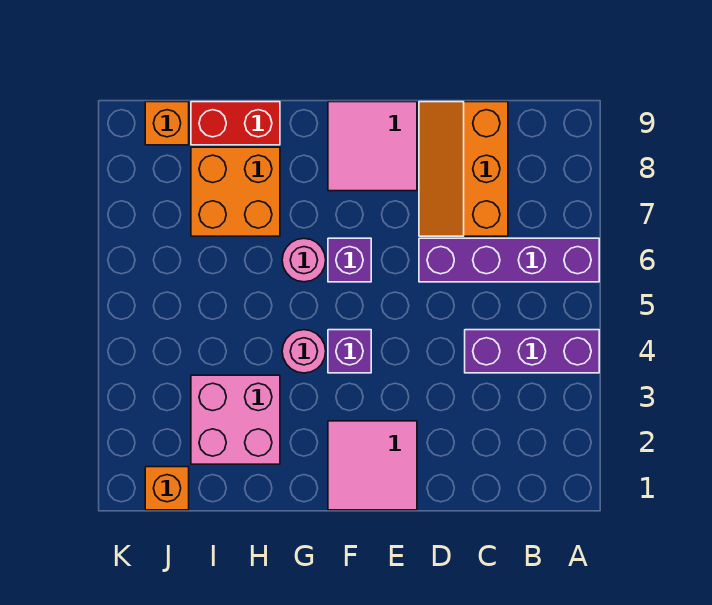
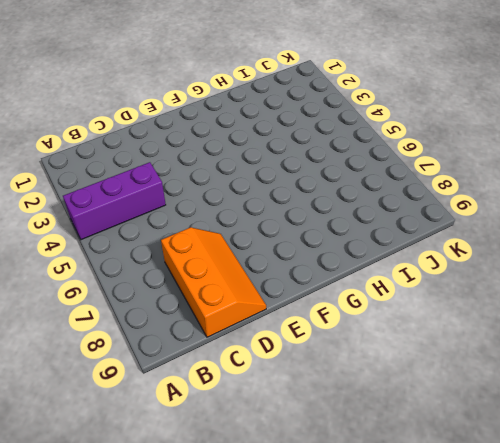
none -> purple brick A6:D6 level 1
none -> pink tile E1:F2 level 1
none -> pink tile E8:F9 level 1

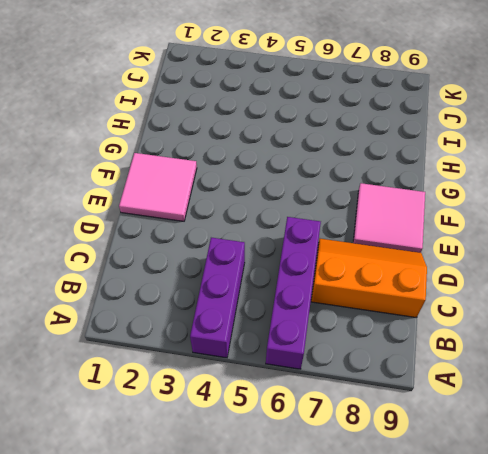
none -> purple brick F4 level 1
none -> purple brick F6 level 1
none -> pink round brick G4 level 1

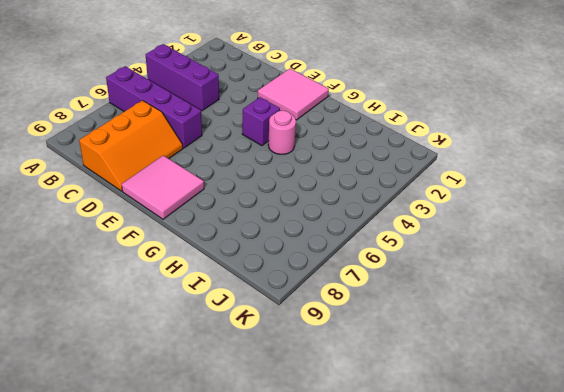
none -> purple brick F6 level 1
none -> pink round brick G6 level 1
none -> pink brick H2:I3 level 1

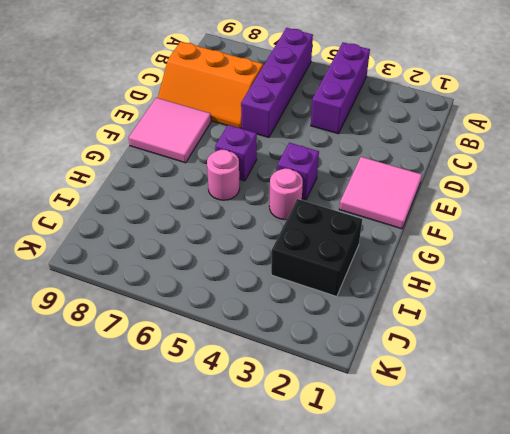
black brick H2:I3 level 1 -> pink brick H2:I3 level 1
none -> orange brick H7:I8 level 1
none -> red brick H9:I9 level 1
none -> orange brick J1 level 1

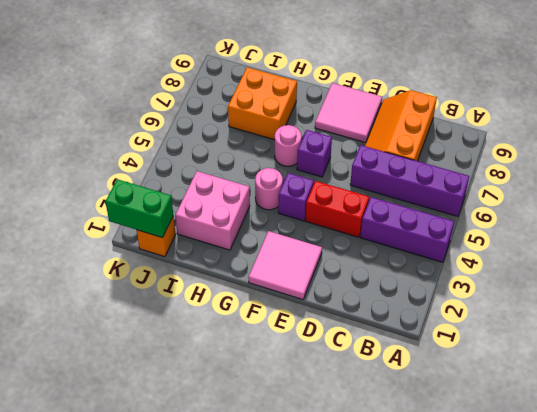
red brick D4:E4 level 1 -> red brick H9:I9 level 1
green brick J1:K1 level 2 -> none
none -> orange brick J9 level 1

